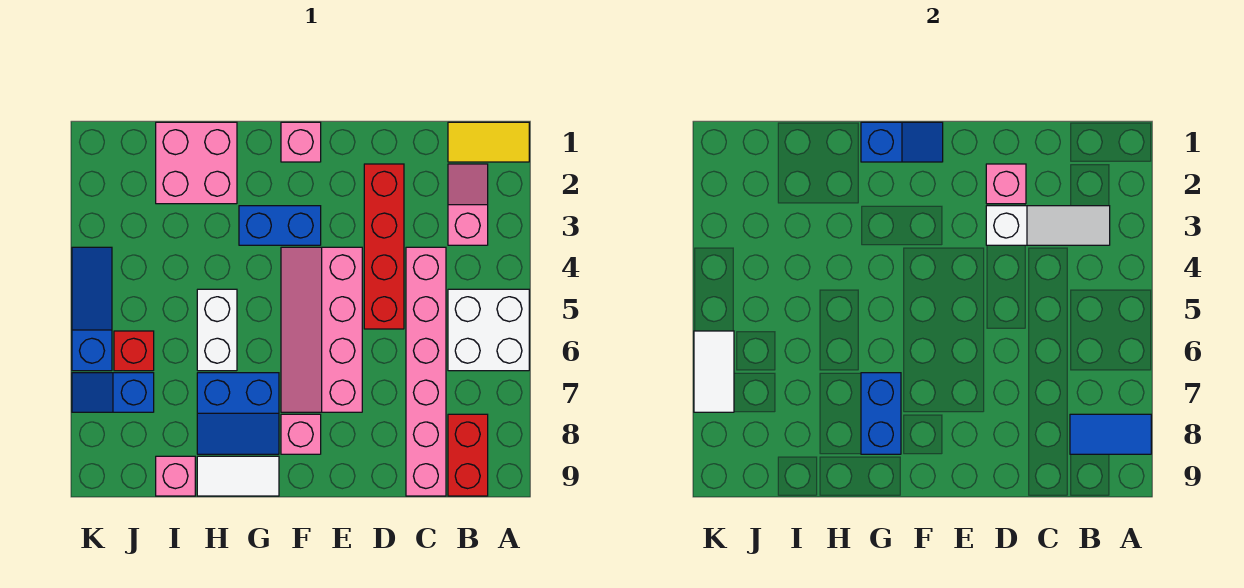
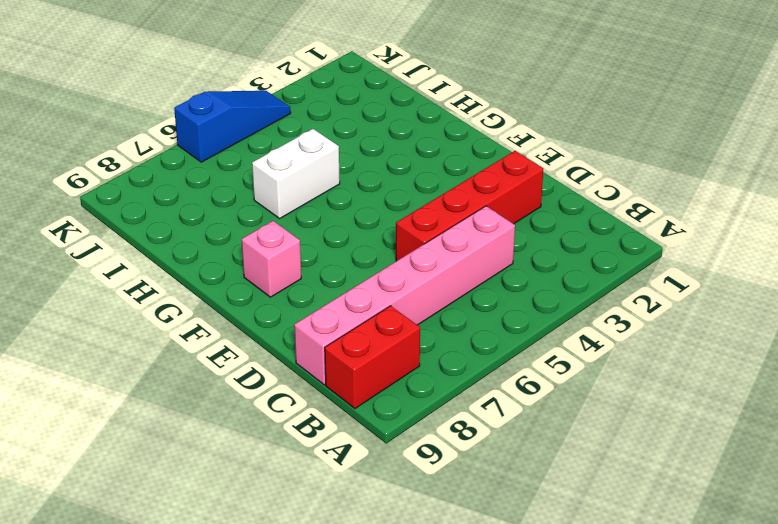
none -> yellow tile A1:B1 level 1
none -> white brick A5:B6 level 1
none -> pink slope B2:B3 level 1 top 3

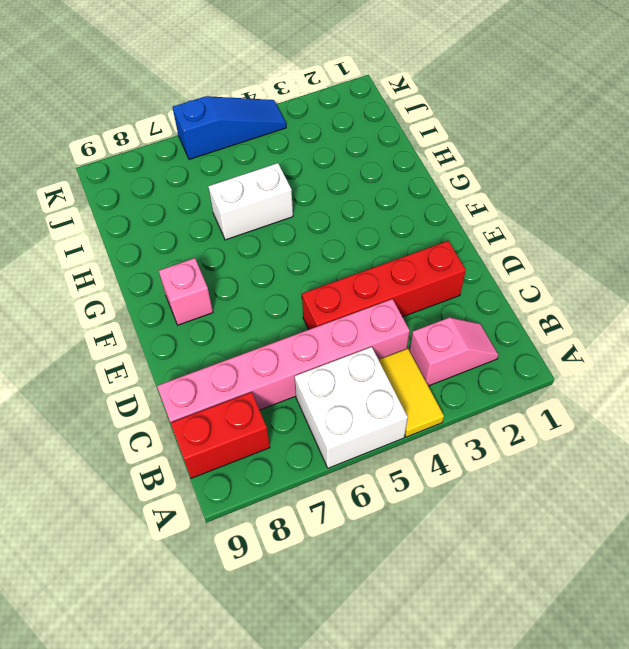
yellow tile A4:B4 level 1 -> yellow tile A1:B1 level 1
none -> pink slope E4:F7 level 1 top E
none -> pink brick F1 level 1
none -> blue brick F3:G3 level 1

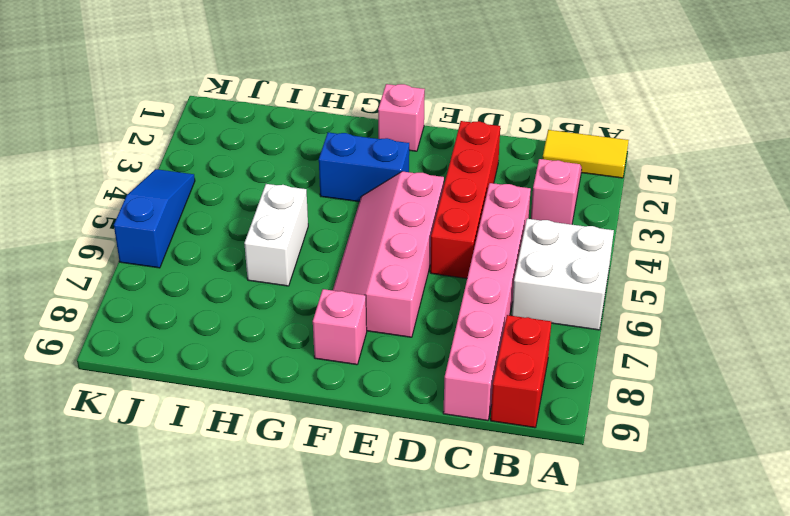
none -> blue slope G7:H8 level 1 top 7
none -> white tile G9:H9 level 1
none -> pink brick H1:I2 level 1

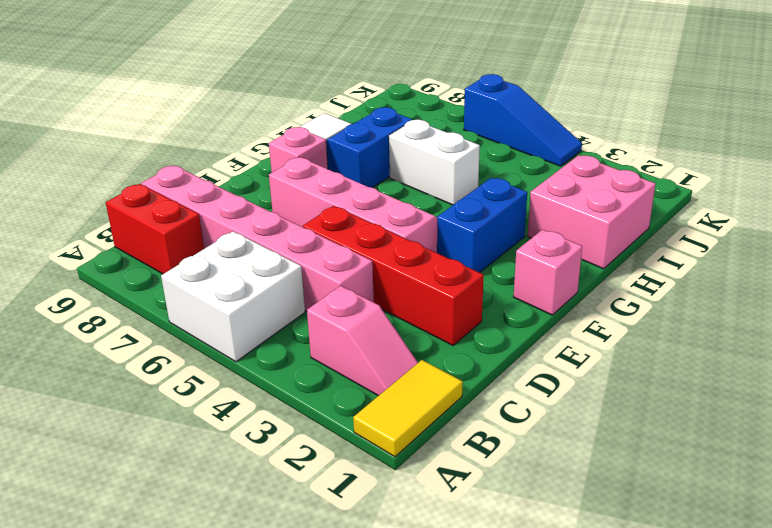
none -> pink brick I9 level 1
none -> red brick J6 level 1
none -> blue slope J7:K7 level 1 top J

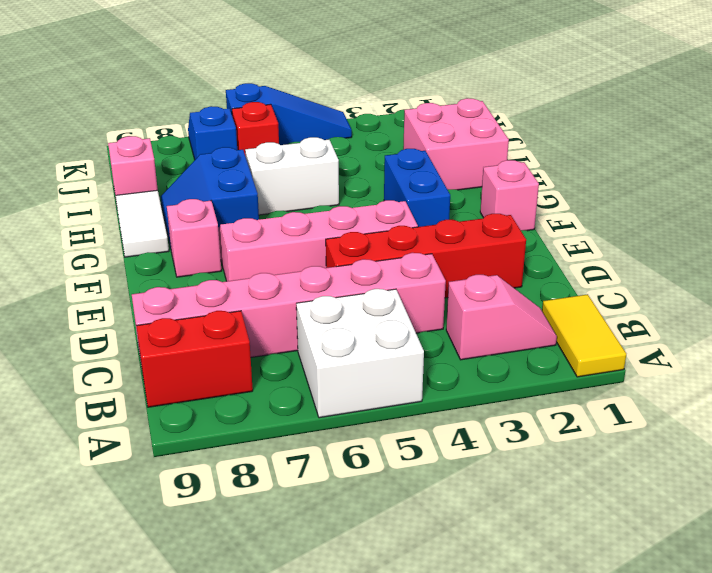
none -> blue tile A8:B8 level 2
none -> white slope B3:D3 level 2 top D
none -> pink brick D2 level 2

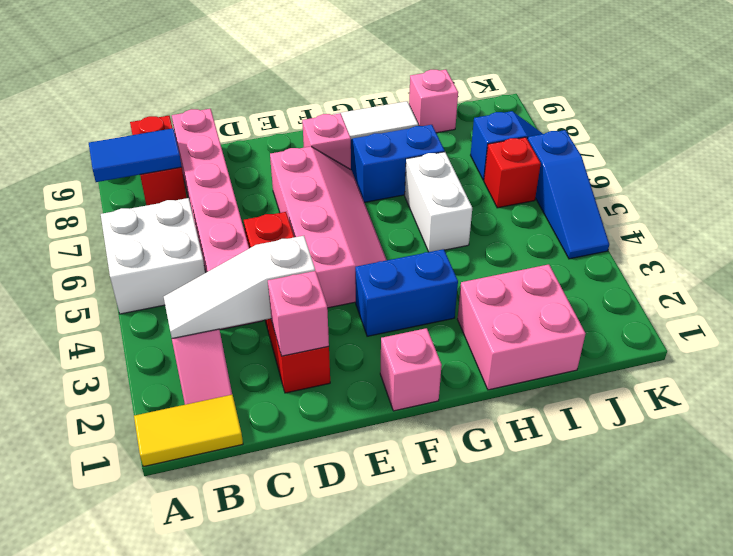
none -> blue slope F1:G1 level 2 top G
none -> blue brick G7:G8 level 2
none -> white tile K6:K7 level 2

